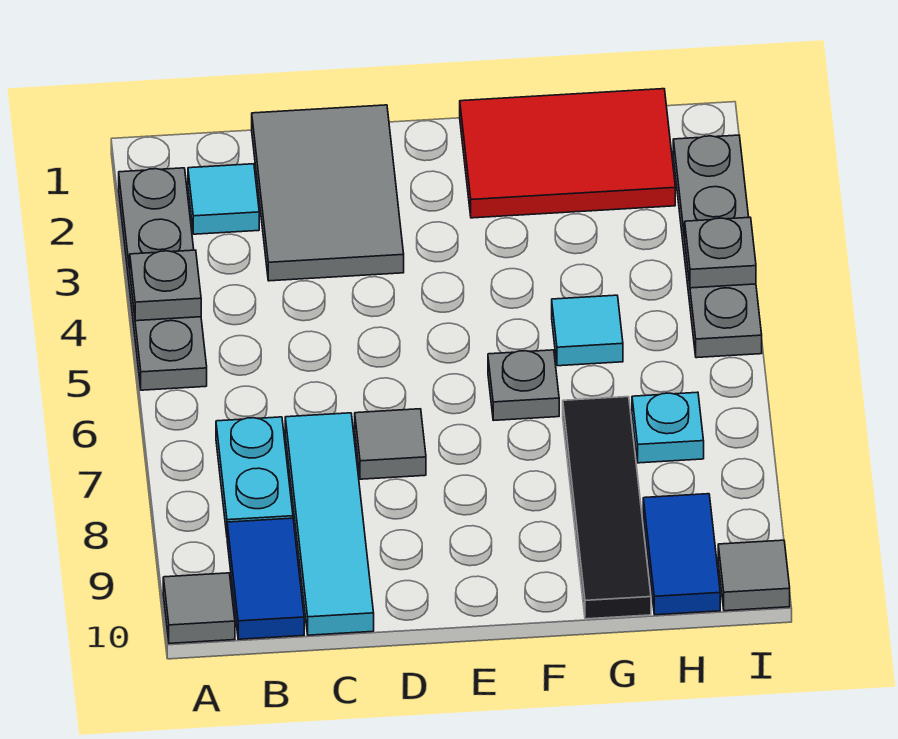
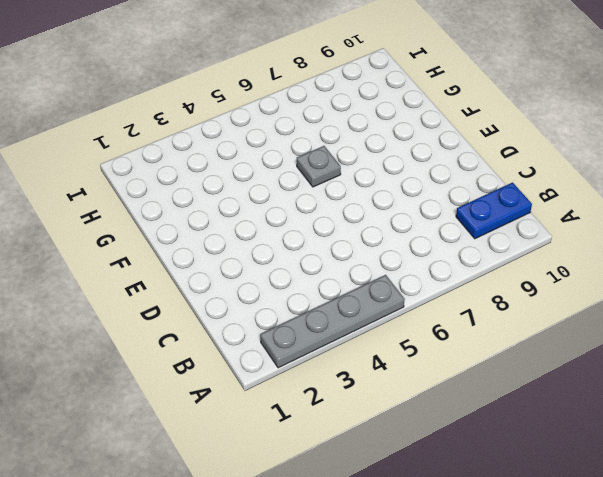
blue plate B9:B10 level 1 -> blue tile B9:B10 level 1
none -> grey tile A10 level 1
none -> cyan tile B2 level 1
none -> cyan plate B7:B8 level 1

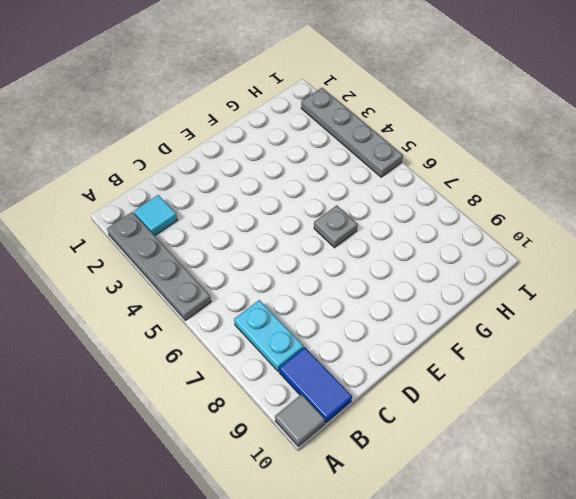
none -> grey tile C1:D3 level 1
none -> cyan tile C7:C10 level 1
none -> grey tile D7 level 1

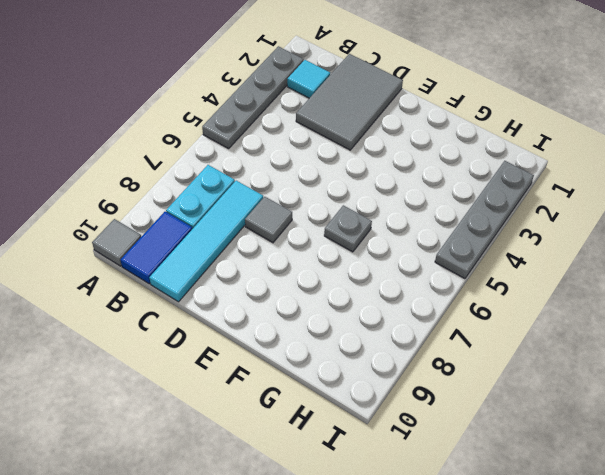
none -> red tile F1:H2 level 1
none -> cyan tile G5 level 1
none -> black tile G7:G10 level 1

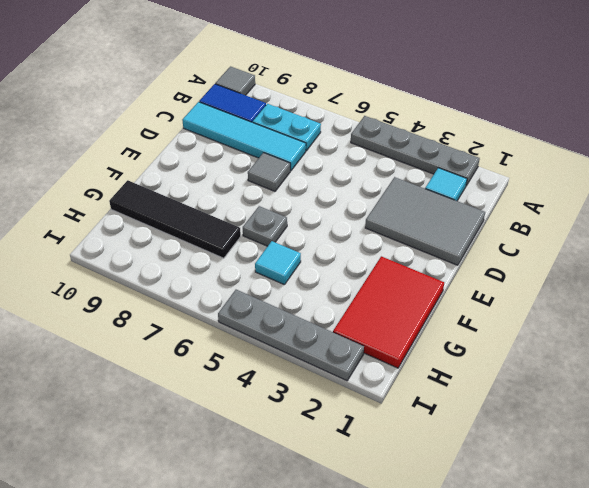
none -> cyan plate H7 level 1
none -> blue tile H9:H10 level 1
none -> grey tile I10 level 1

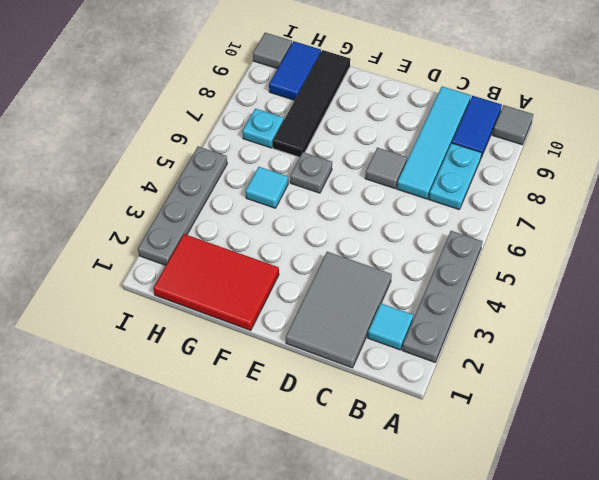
none -> grey plate A4 level 2
none -> grey plate I4 level 2

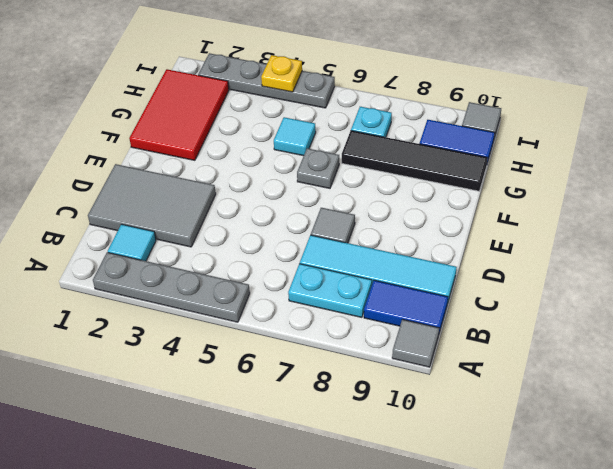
yellow plate I4 level 2 -> grey plate I4 level 2
none -> grey plate A4 level 2

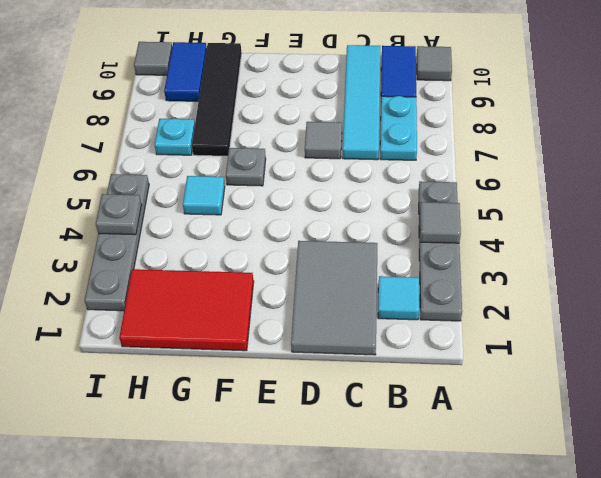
grey tile A4 level 2 -> grey plate A4 level 2

